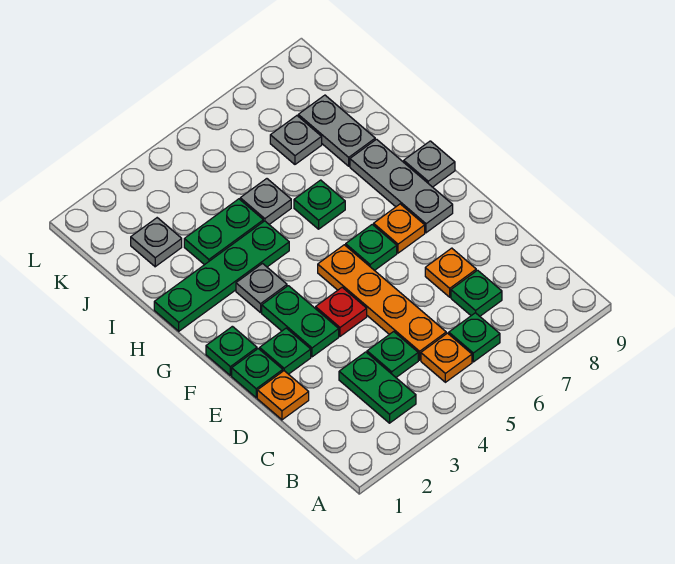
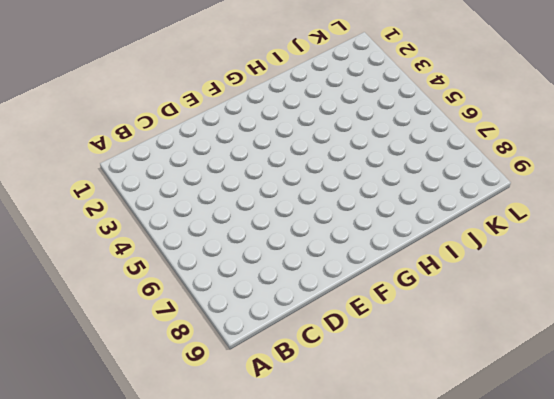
none -> green plate B3:C3 level 1
none -> orange plate B5 level 1
none -> green plate B6 level 1

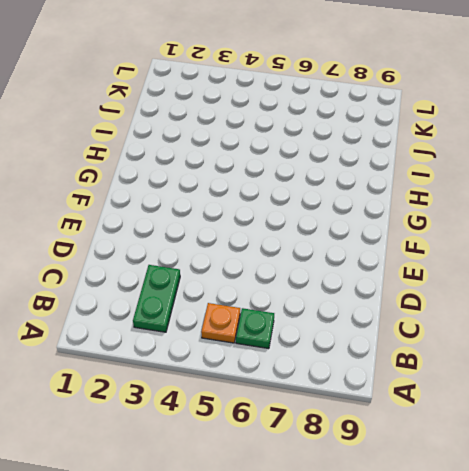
none -> green plate C4 level 1
none -> orange plate C5:F5 level 1
none -> green plate C7 level 1

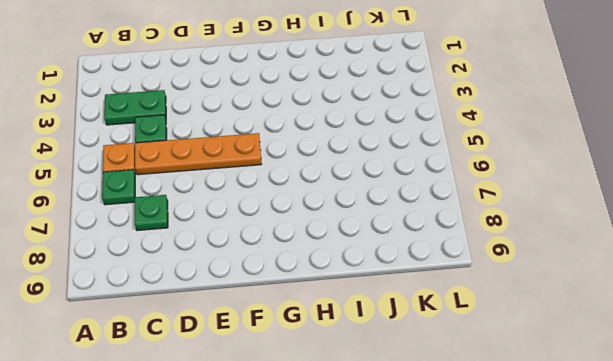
none -> orange plate D1 level 1
none -> orange plate D7 level 1
none -> green plate E1 level 1

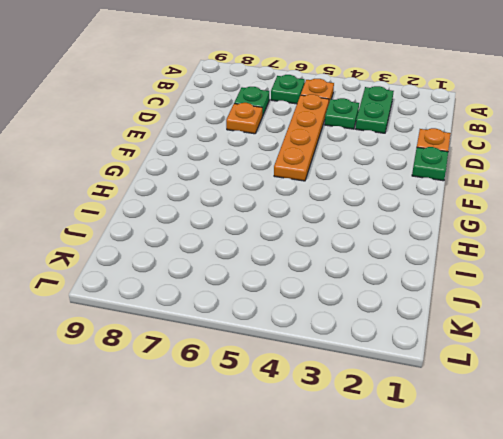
none -> green plate E2 level 1
none -> green plate E3:F3 level 1
none -> red plate E4 level 1

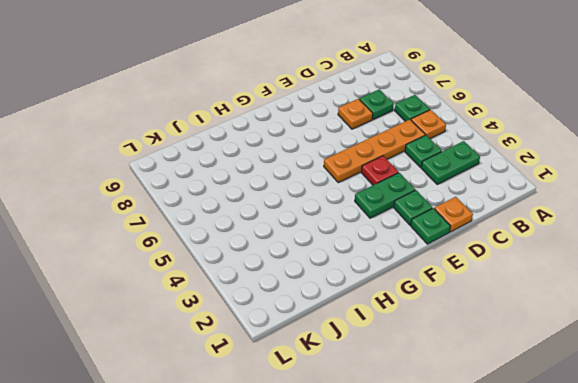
none -> green plate F1 level 1
none -> green plate F6 level 1
none -> orange plate F7 level 1

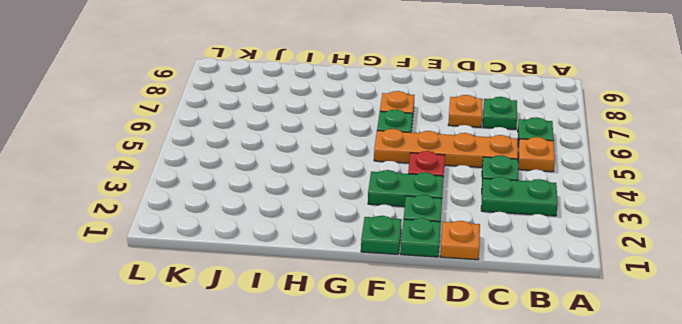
none -> grey plate F8:H8 level 1
none -> grey plate G3 level 1
none -> grey plate G9 level 1

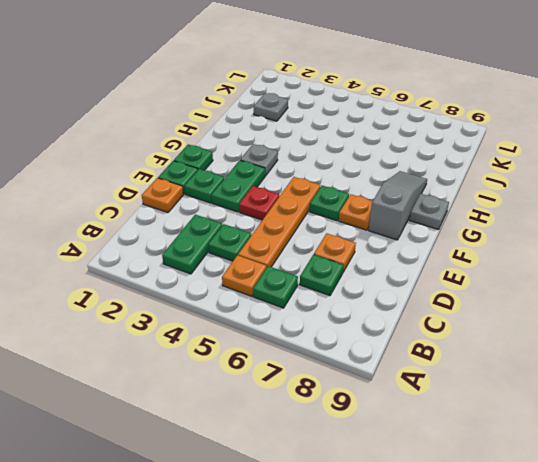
grey slope F8:H8 level 1 top F -> grey plate F8:H8 level 1
none -> green plate H1:H4 level 1
none -> green plate H6 level 1
none -> green plate I3:I4 level 1

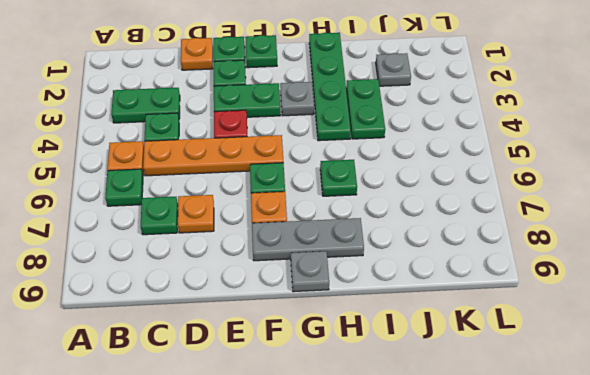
none -> grey plate I5 level 1
none -> grey plate I8:J8 level 1
none -> grey plate J7 level 1

